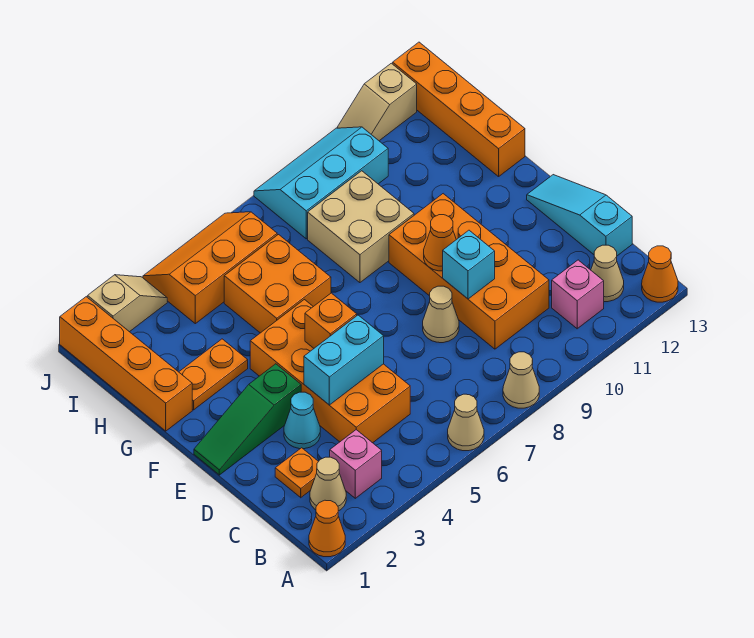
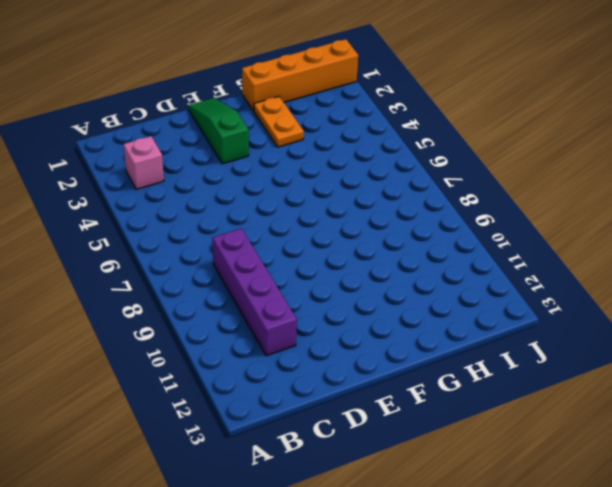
purple brick C8:C11 level 1 -> orange brick C9:F10 level 1
none -> orange cone A1 level 1
none -> tan cone A6 level 1
none -> tan cone A8 level 1

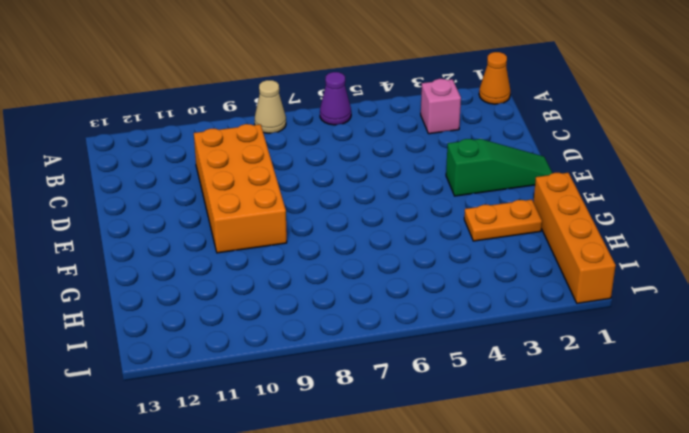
purple cone A6 level 1 -> tan cone A6 level 1
none -> orange cone A13 level 1
none -> tan cone B2 level 1
none -> pink brick B11 level 1

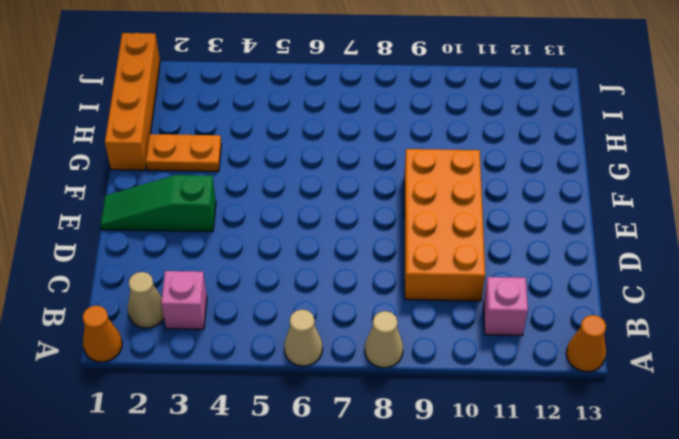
none -> tan cone B12 level 1
none -> orange plate C2 level 1
none -> orange brick C4:F5 level 1

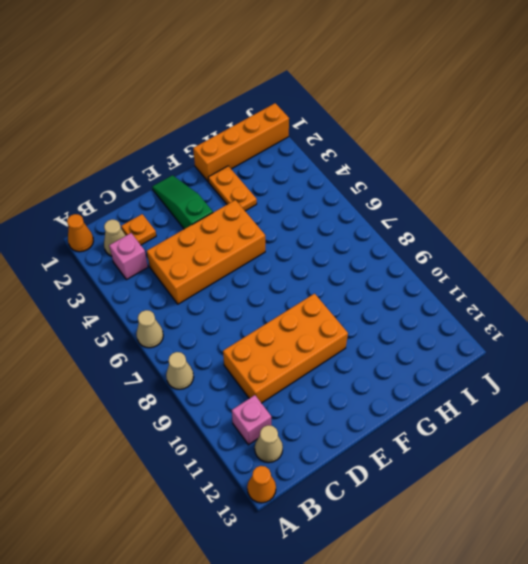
none -> cyan slope C13:E13 level 1 top C
none -> cyan cone D3 level 1
none -> tan cone D8 level 1

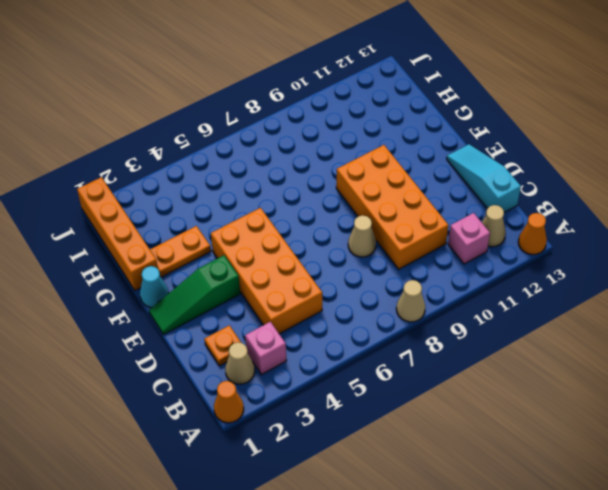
cyan cone F1 level 1 -> cyan cone D3 level 1
none -> tan cone A6 level 1
none -> orange brick G5:H6 level 1
none -> tan brick G8:H9 level 1

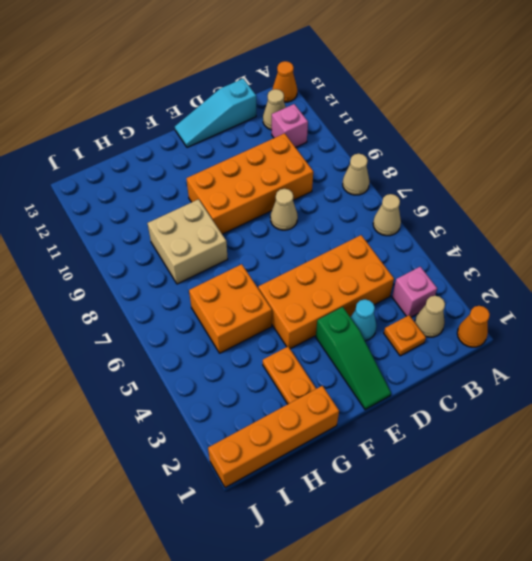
none -> orange brick G13:J13 level 1
none -> orange slope I4:J6 level 1 top I
none -> cyan slope I8:J10 level 1 top I

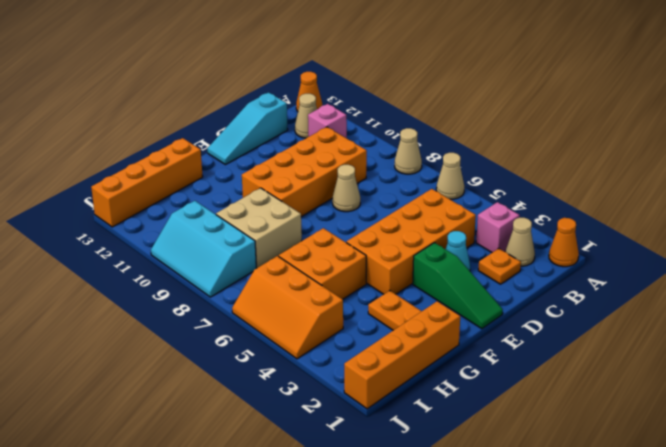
none -> tan slope J2:J3 level 1 top 2
none -> tan slope J11:J12 level 1 top 12
none -> cyan brick D4:D5 level 2

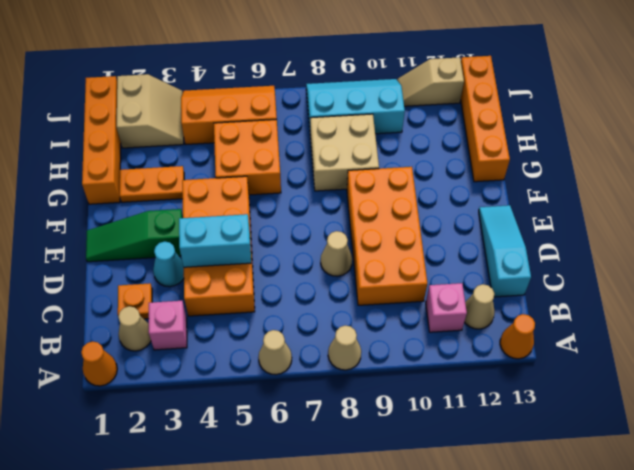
tan slope I2:J3 level 1 top 2 -> tan slope J2:J3 level 1 top 2
none -> cyan brick D9 level 2
none -> orange brick E5 level 2
none -> orange cone E9 level 2

